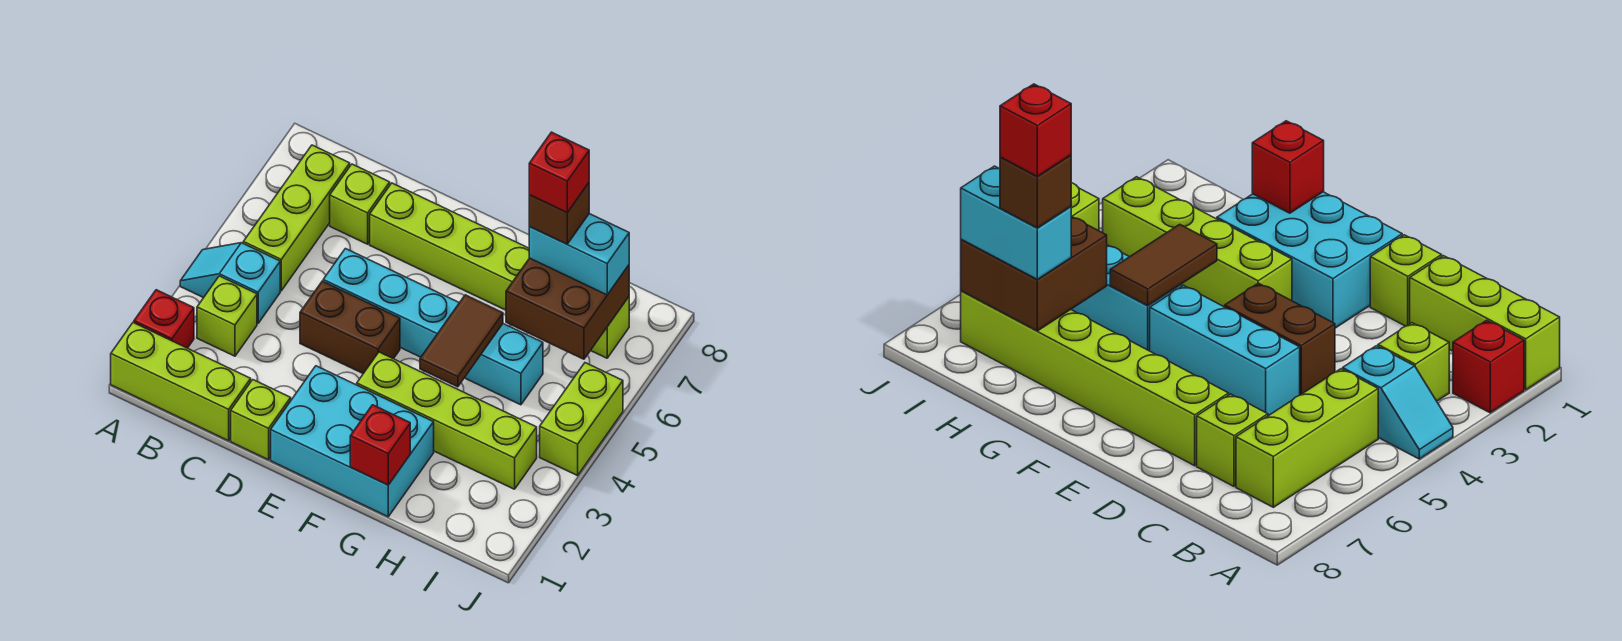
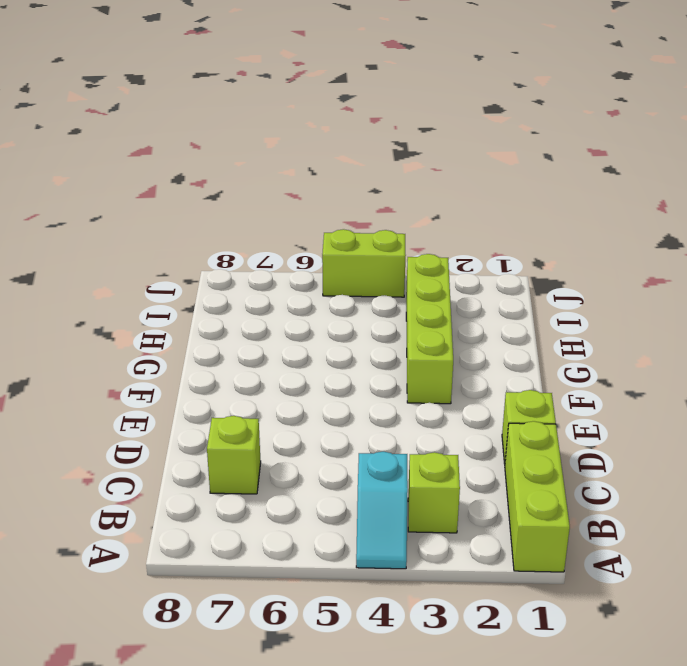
none -> red brick A2 level 1
none -> lime brick B5:B7 level 1
none -> brown brick D4:E4 level 1

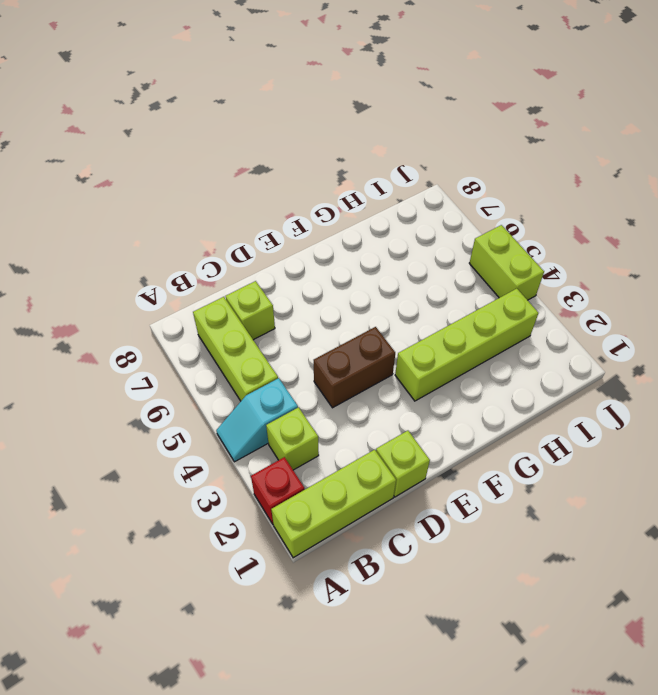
none -> cyan brick D5:F5 level 1
none -> lime brick D7:I7 level 1
none -> cyan brick E1:G2 level 1

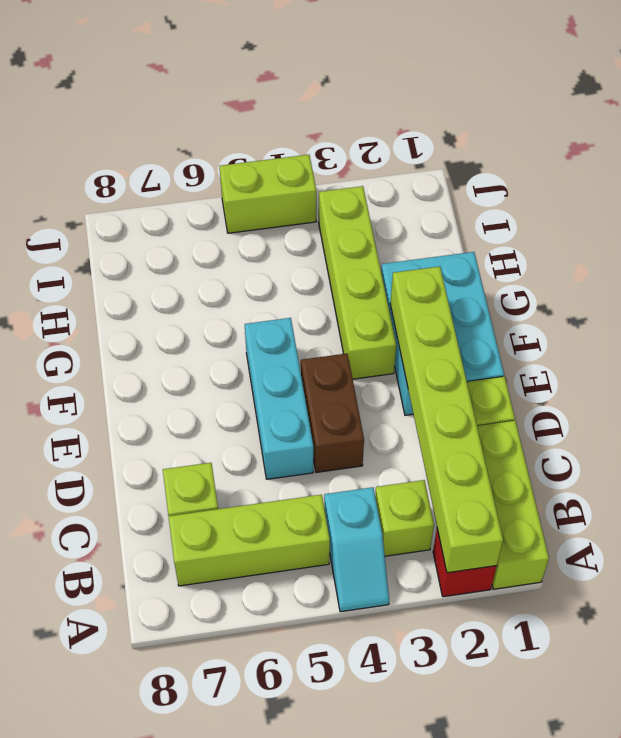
lime brick A2:F2 level 2 -> lime brick D7:I7 level 1
none -> cyan brick G5:H5 level 1
none -> red brick G1 level 2
none -> brown tile G4:G5 level 2

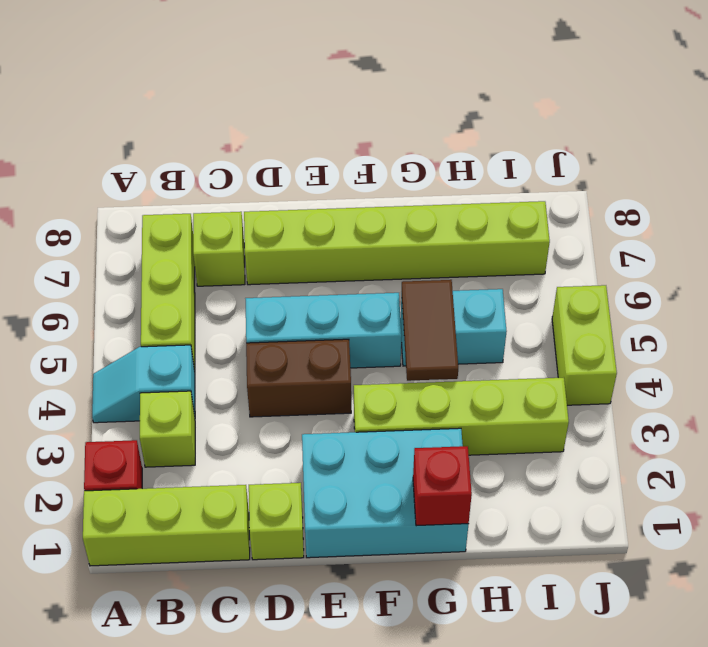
none -> brown brick H6:I7 level 2
none -> cyan brick H7:I7 level 3
none -> brown brick H7 level 4

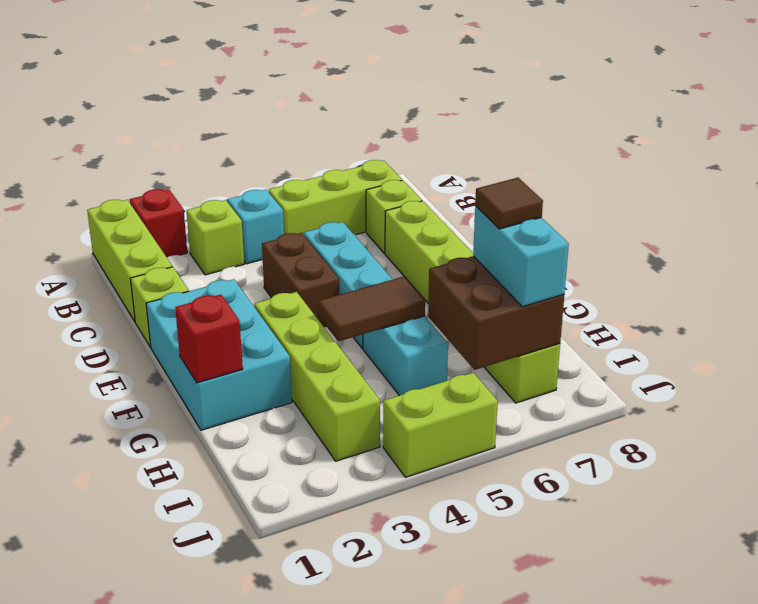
brown tile H7 level 4 -> brown brick H7 level 4
none -> red brick H7 level 5

